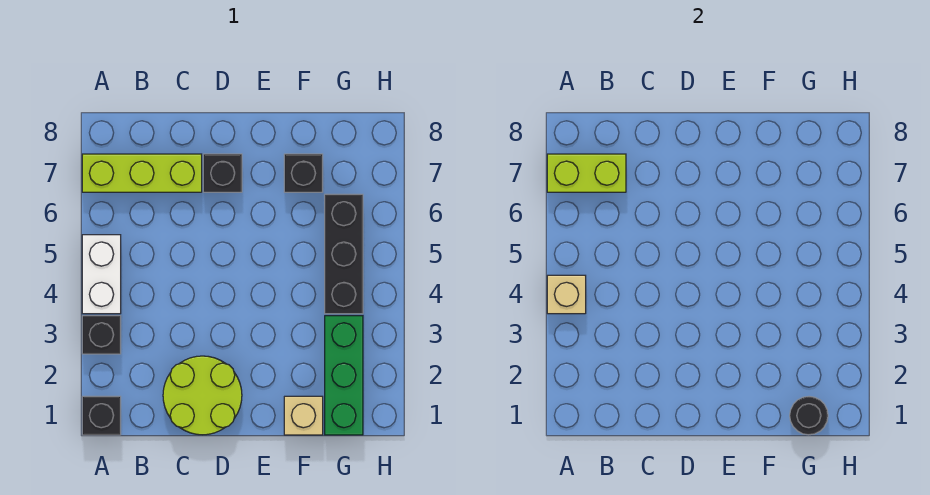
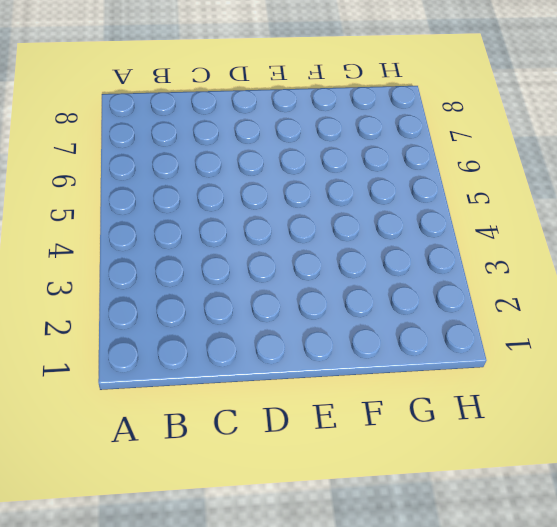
none -> black brick A1 level 1
none -> black brick A3 level 1
none -> white brick A4:A5 level 1

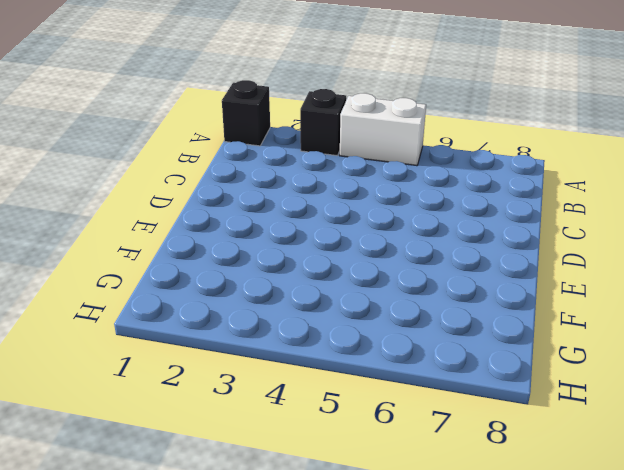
none -> lime brick A7:C7 level 1
none -> lime round brick C1:D2 level 1
none -> black brick D7 level 1

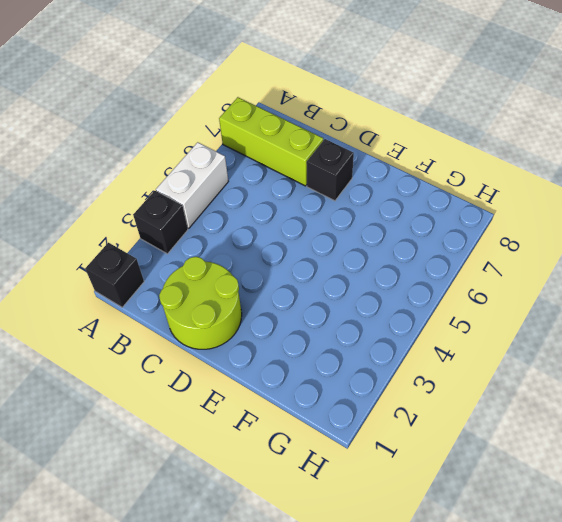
none -> tan brick F1 level 1
none -> black brick F7 level 1
none -> green brick G1:G3 level 1

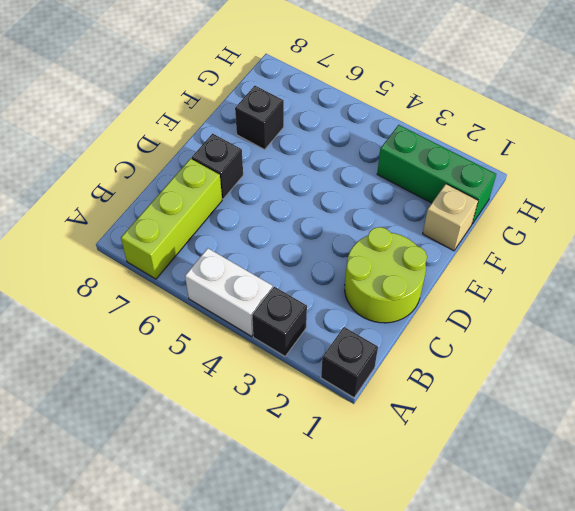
none -> black brick G4:G6 level 1
none -> tan brick A4 level 2
none -> lime brick A7:B7 level 2

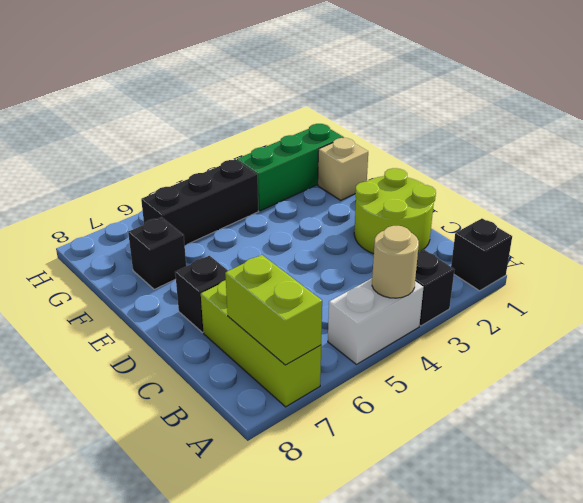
tan round brick A4 level 2 -> tan brick A4 level 2
none -> black round brick G1 level 2

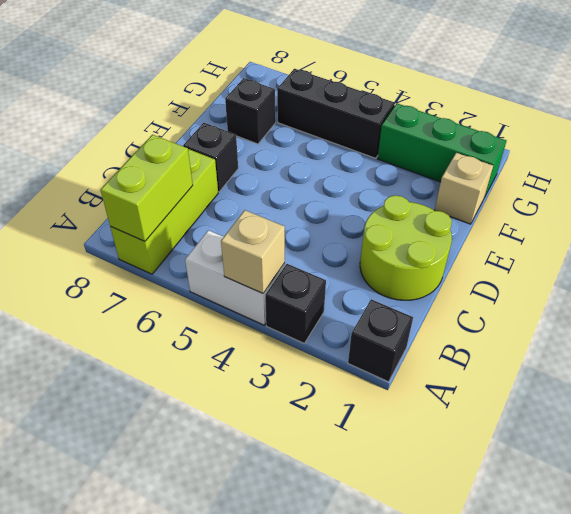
none -> black round brick G1 level 2

